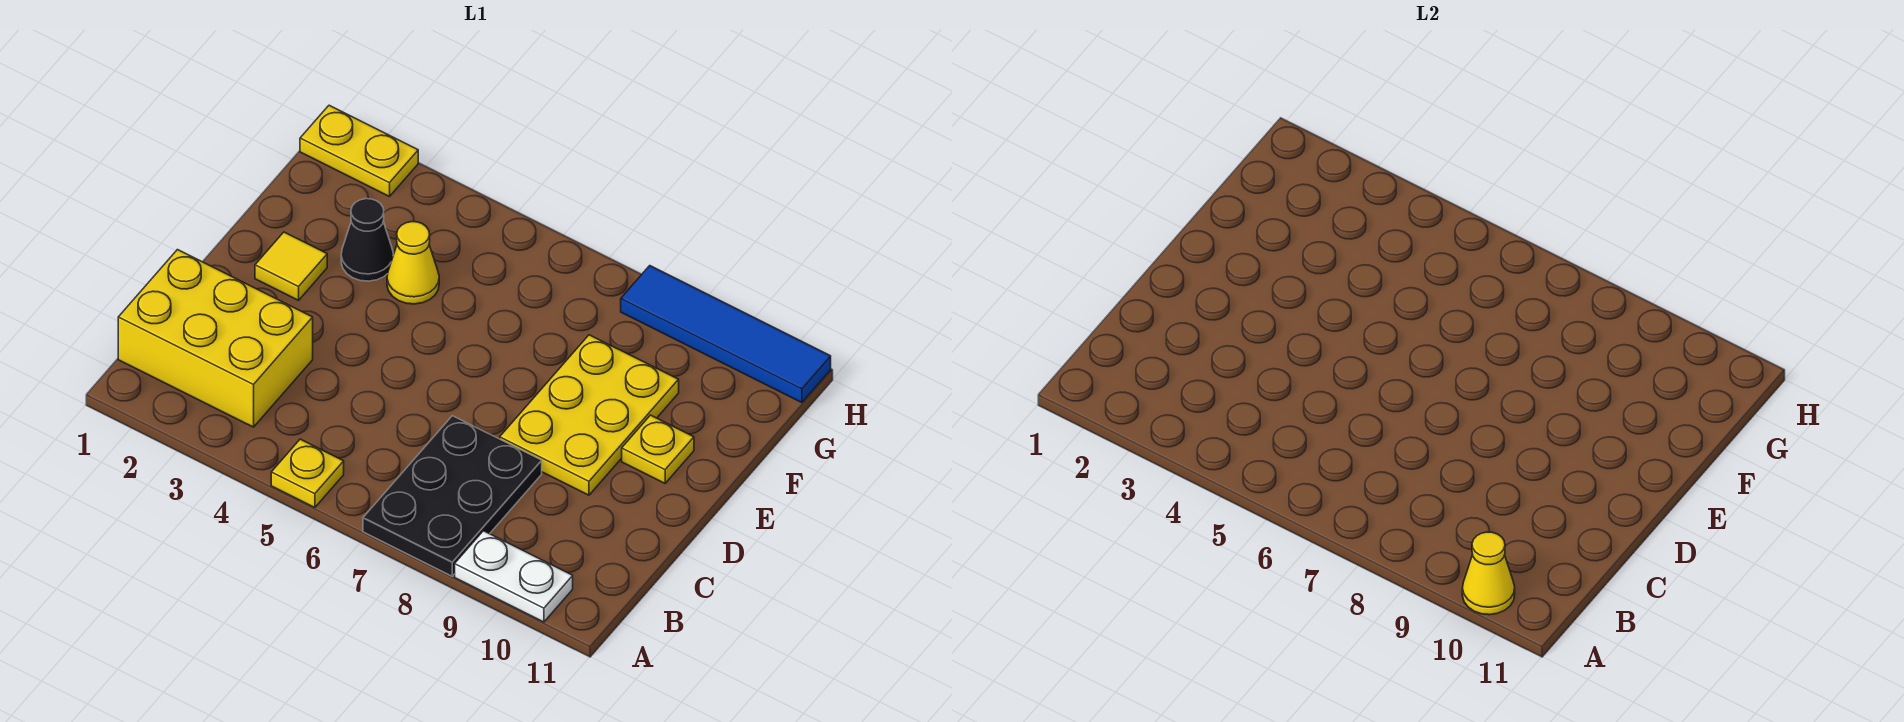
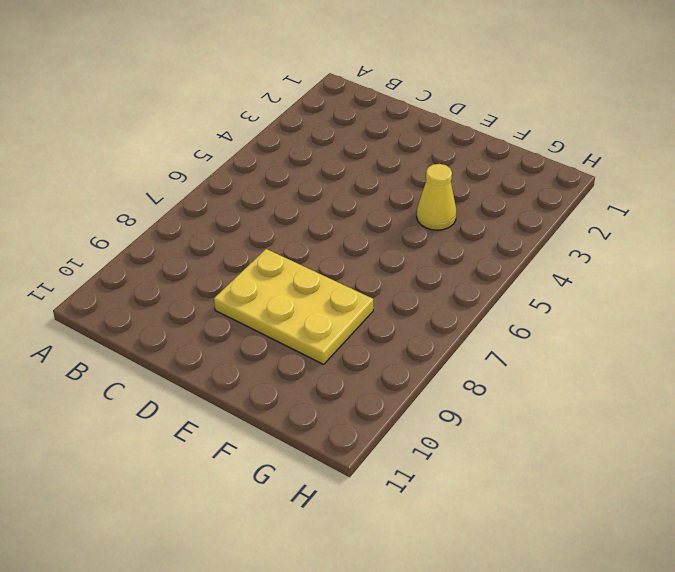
none -> yellow plate A5 level 1
none -> black plate A7:C8 level 1
none -> white plate A9:A10 level 1

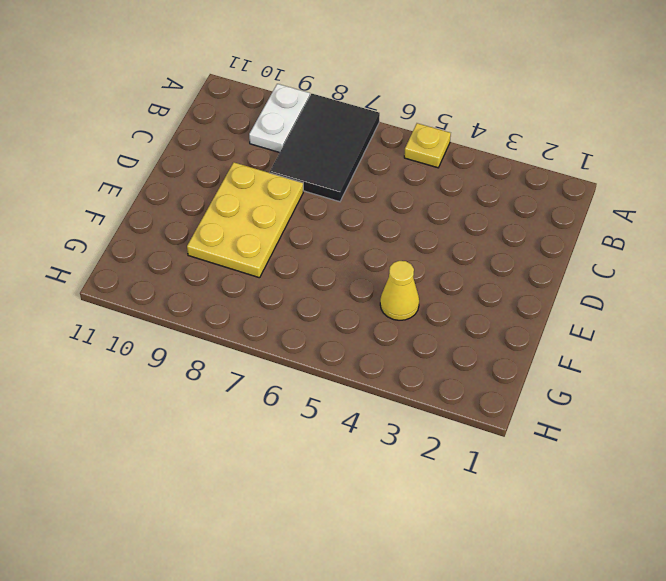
black tile A7:C8 level 1 -> black plate A7:C8 level 1
white plate A9:B9 level 1 -> white plate A9:A10 level 1
none -> yellow brick B1:C3 level 1
none -> yellow tile E2 level 1
none -> yellow plate E10 level 1

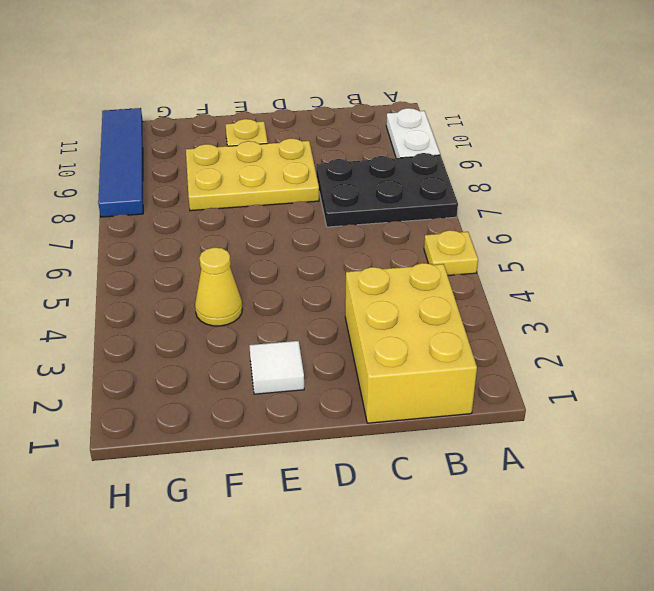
white tile E2 level 1 -> yellow tile E2 level 1
none -> black cone F3 level 1
none -> yellow plate H1:H2 level 1
none -> yellow cone A10 level 2

